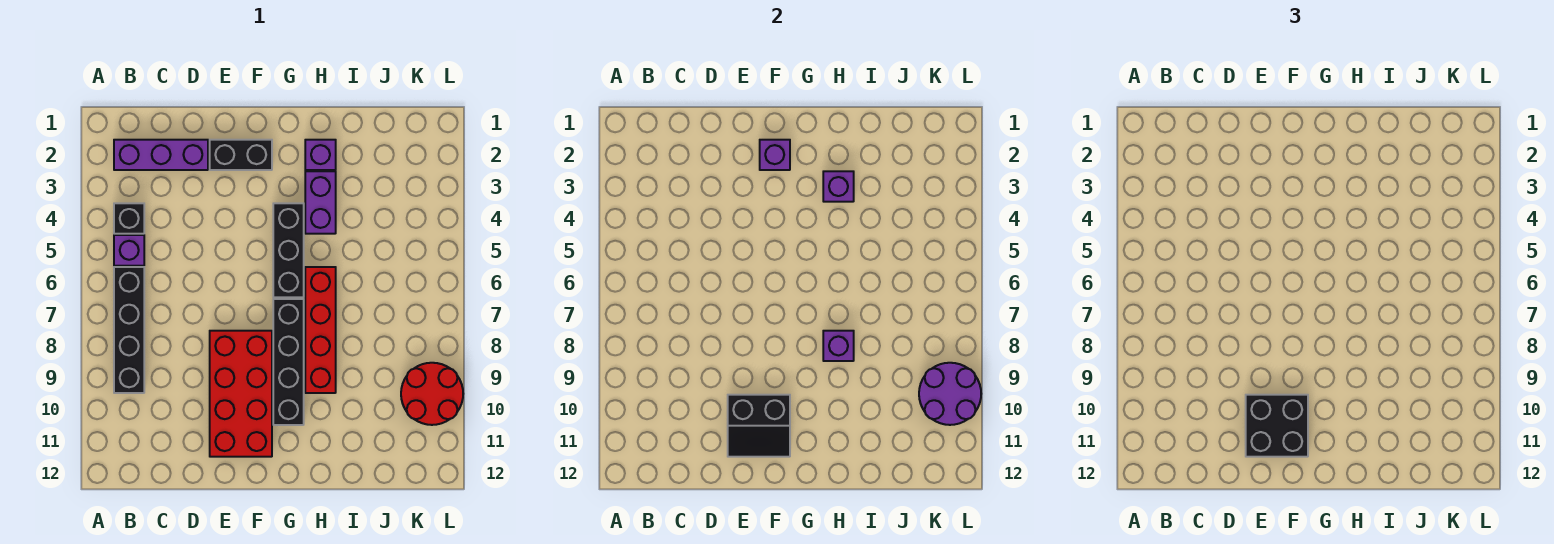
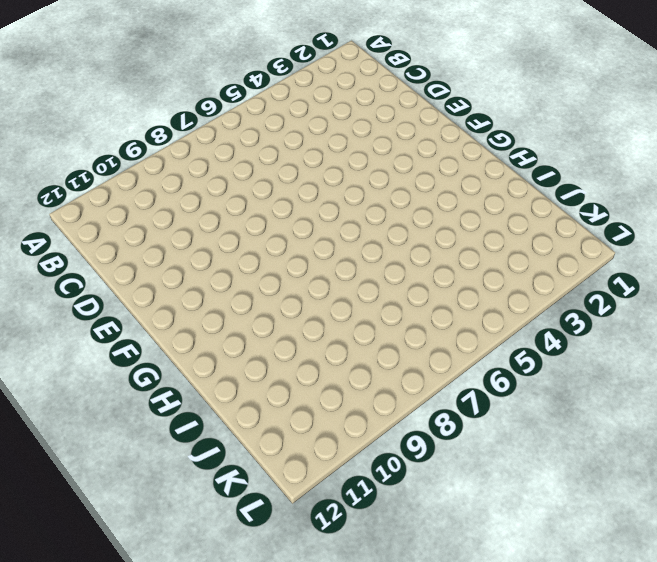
none -> purple brick B2:D2 level 1
none -> black brick B4 level 1
none -> purple brick B5 level 1

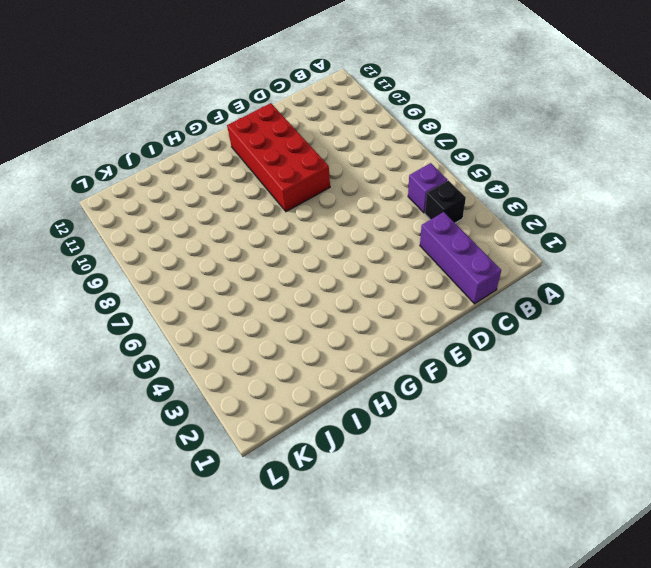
purple brick C1:C3 level 1 -> purple brick B2:D2 level 1
none -> black brick B6:B9 level 1
none -> black brick E2:F2 level 1
none -> black brick G4:G6 level 1

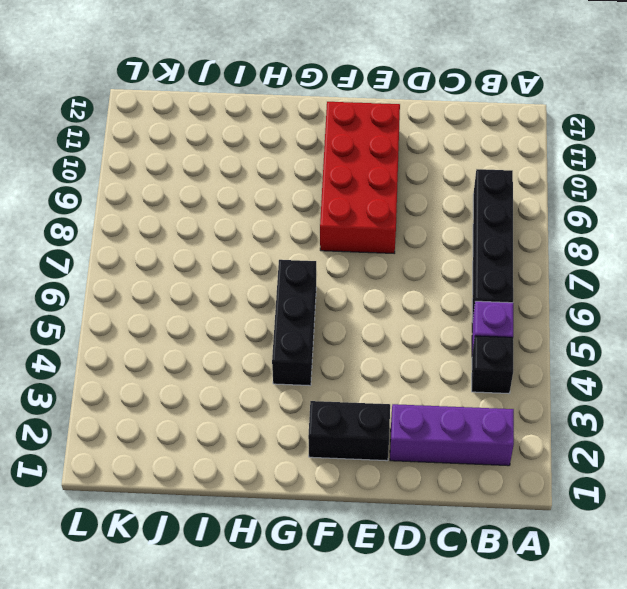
none -> black brick G7:G10 level 1
none -> purple brick H2 level 1
none -> purple brick H3:H4 level 1

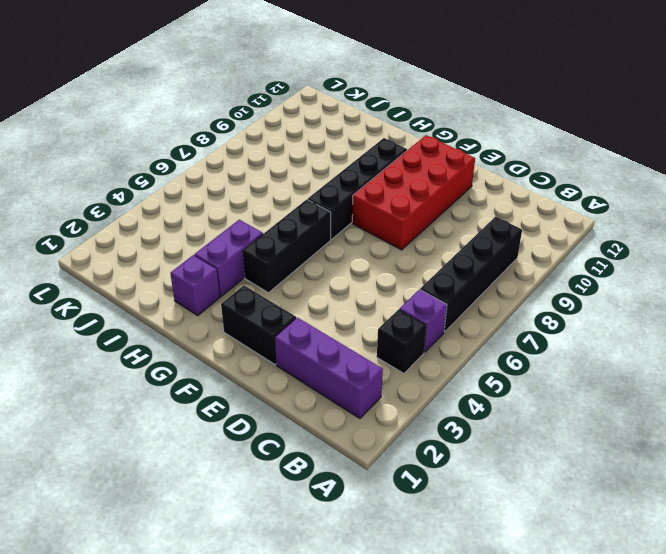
none -> red brick H6:H9 level 1
none -> red round brick K9:L10 level 1
none -> black slope E10:F11 level 2 top 10

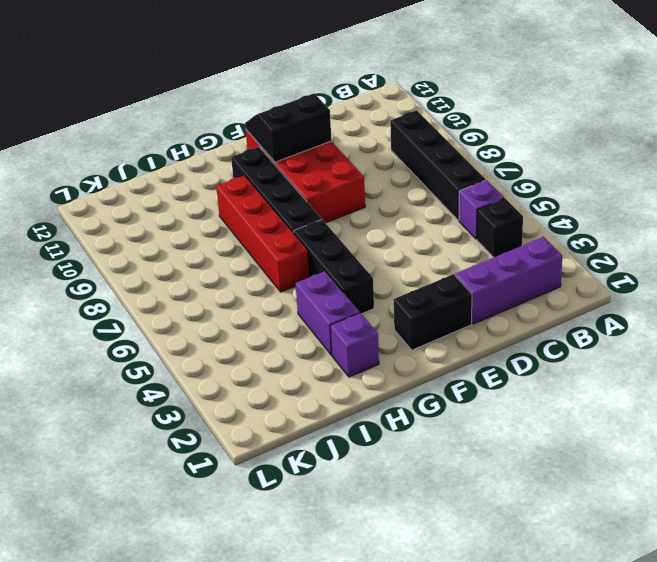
none -> red round brick K9:L10 level 1
none -> purple brick F2 level 2
none -> purple brick H3 level 2

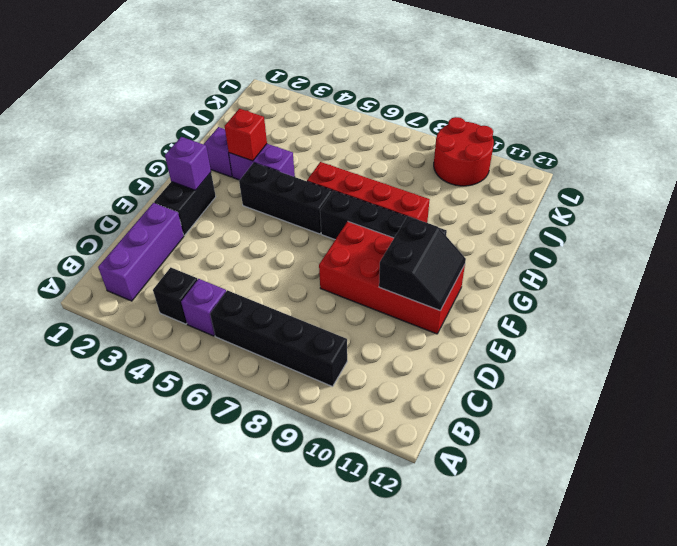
red brick H3 level 2 -> purple brick H3 level 2
none -> purple brick H8 level 2
none -> purple round brick K9:L10 level 2
none -> black brick E10:F11 level 3

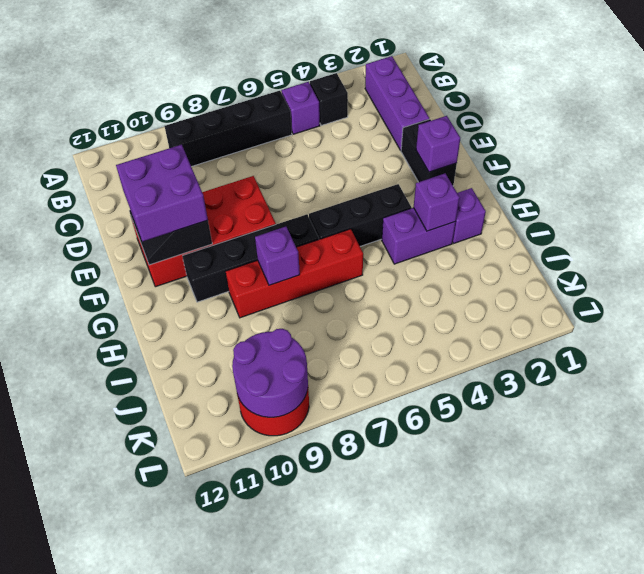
purple brick E10:F11 level 3 -> black brick E10:F11 level 3

